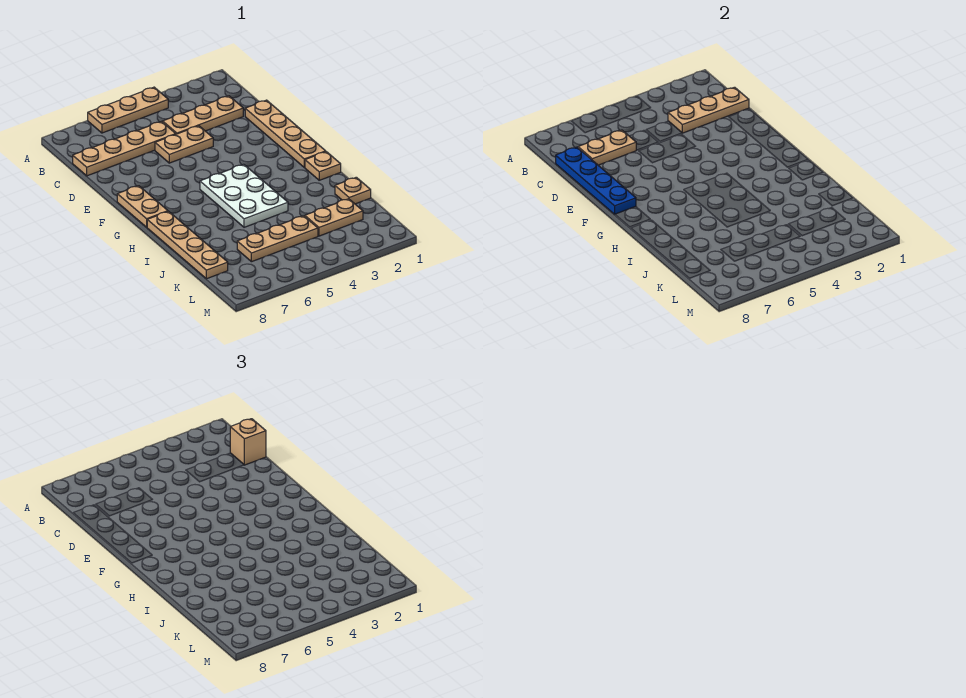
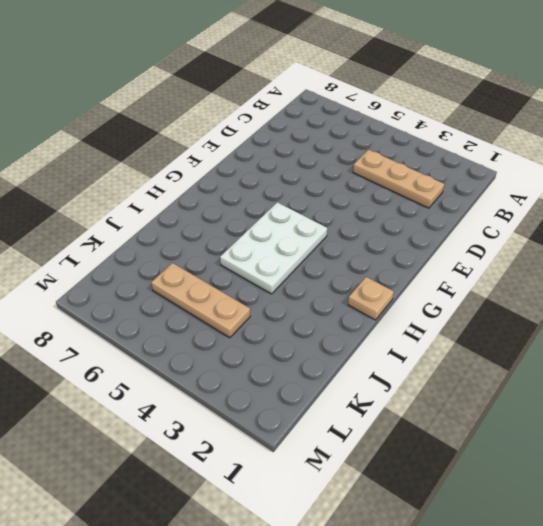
none -> tan plate A4:A6 level 1
none -> tan plate C5:C8 level 1
none -> tan plate D1:G1 level 1

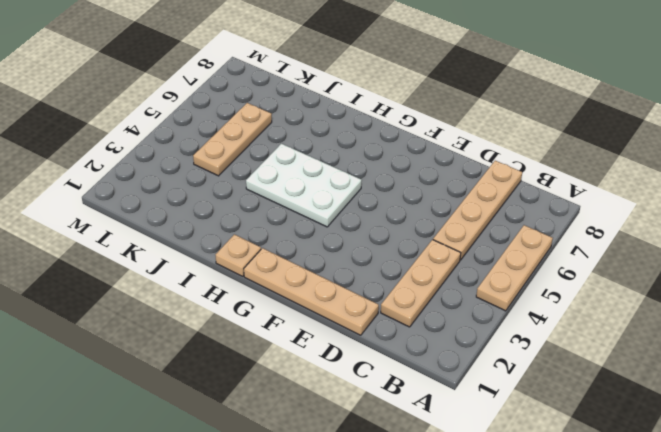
none -> tan plate D4:D5 level 1
none -> tan plate F8:G8 level 1
none -> tan plate H8:K8 level 1

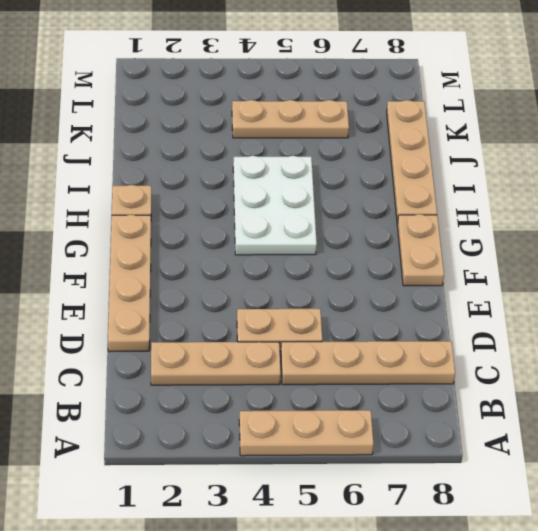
none -> tan plate J1 level 1
none -> tan plate K2:K3 level 1
none -> tan plate C1:C3 level 2

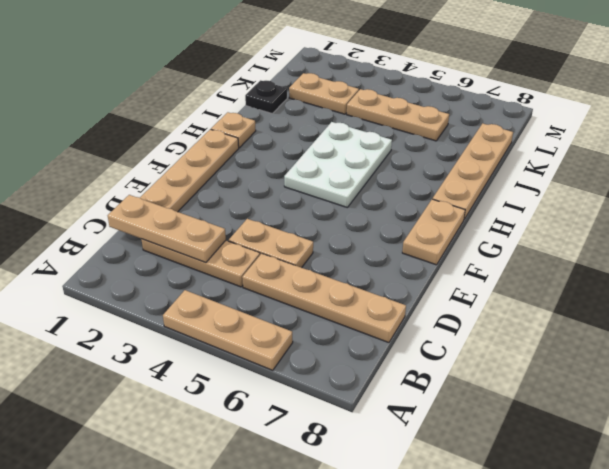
black plate J1 level 1 -> tan plate J1 level 1
none -> tan plate C6:C7 level 2
none -> blue plate C8:F8 level 2
none -> tan brick C1 level 3

